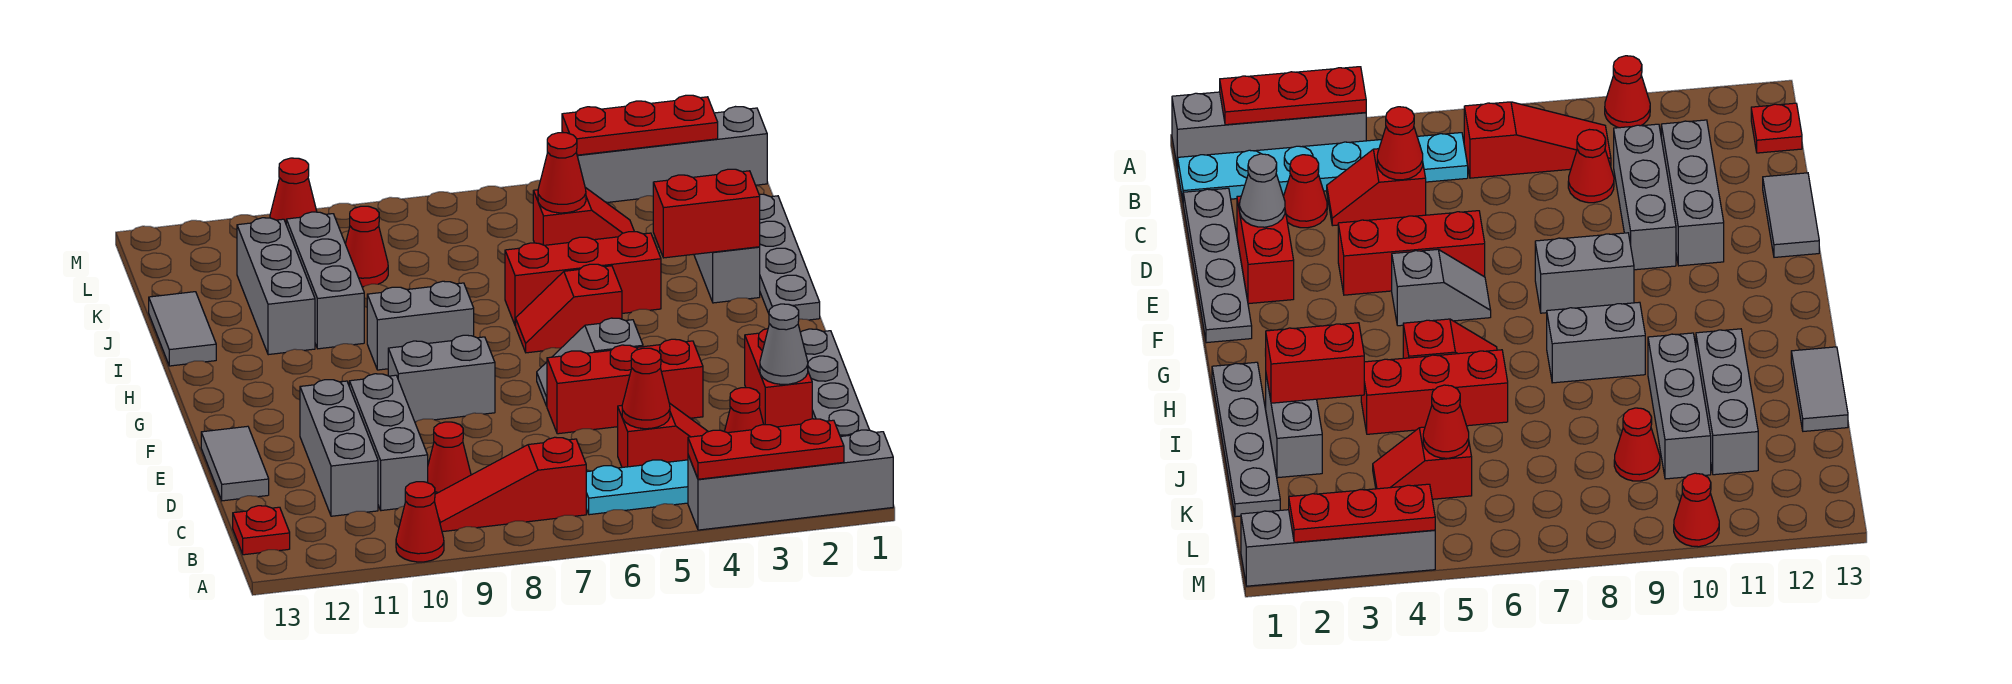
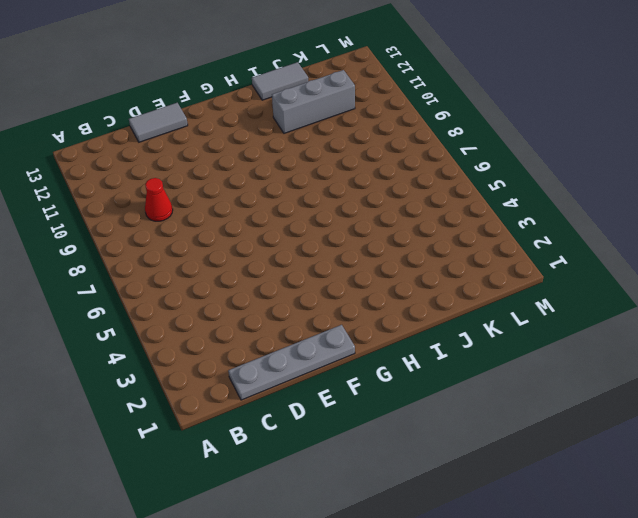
none -> grey brick A1:A4 level 1
none -> red cone A10 level 1
none -> cyan plate B1:B6 level 1
none -> red slope B7:B9 level 1 top 7

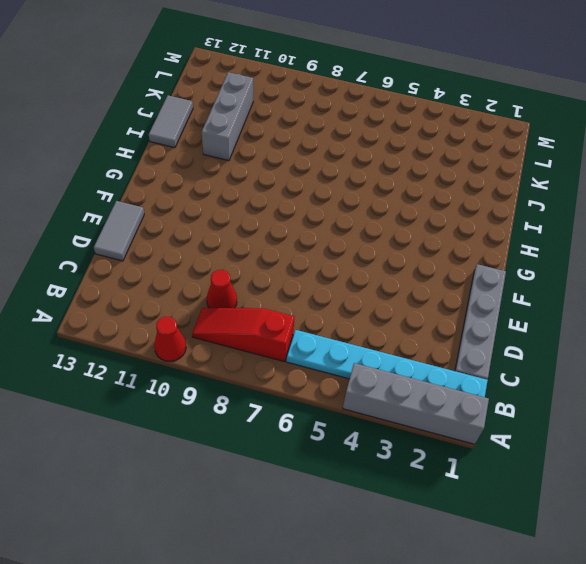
none -> red plate B13 level 1
none -> red cone C3 level 1
none -> red slope C4:C5 level 1 top 5
none -> grey brick C10:E10 level 1

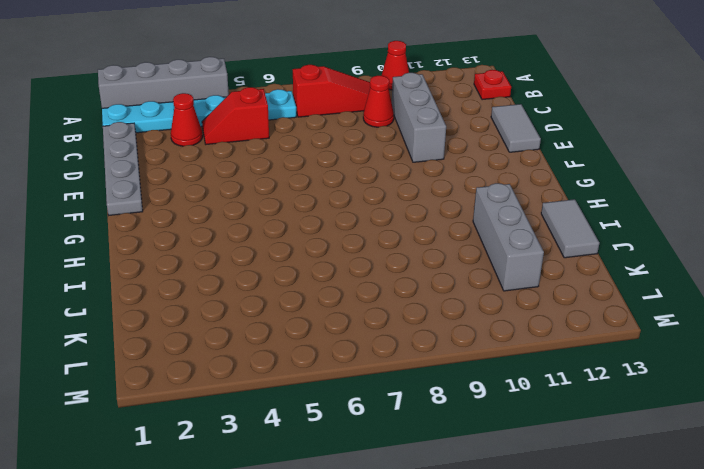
none -> grey brick C11:E11 level 1
none -> red brick D2:E2 level 1
none -> red brick E4:E6 level 1
none -> grey slope F5:F6 level 1 top 5

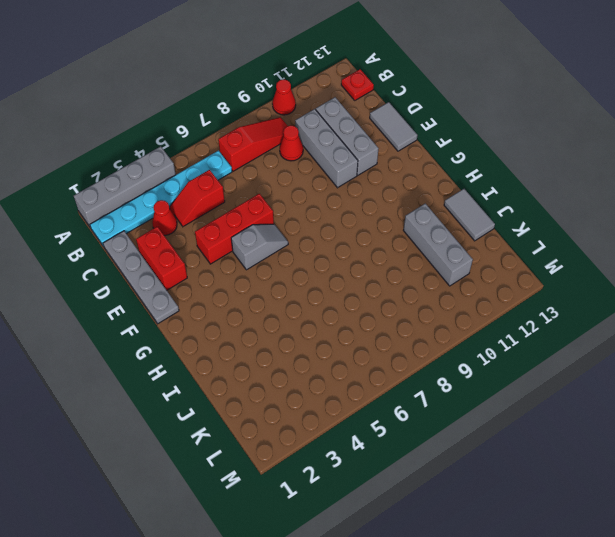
none -> grey brick F8:F9 level 1
none -> grey plate H1:K1 level 1
none -> red slope H5:H6 level 1 top 5
none -> grey brick H8:H9 level 1

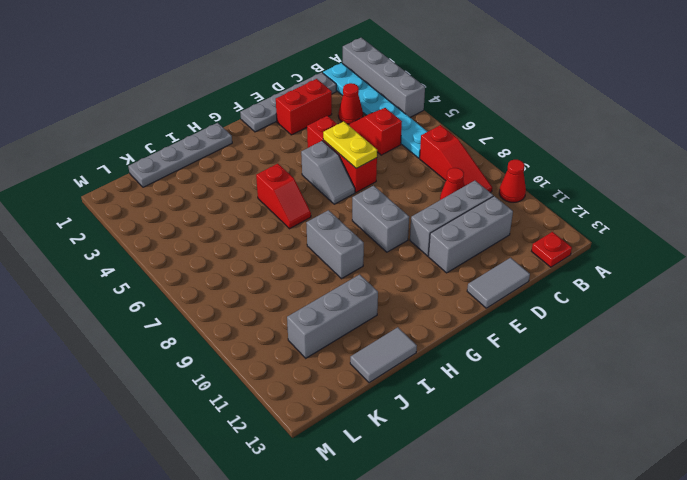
yellow plate E5:E6 level 2 -> none
none -> grey brick I2:J2 level 1
none -> red brick I4:I6 level 1
none -> grey brick I10:K10 level 1
none -> red slope K4:K5 level 1 top 5

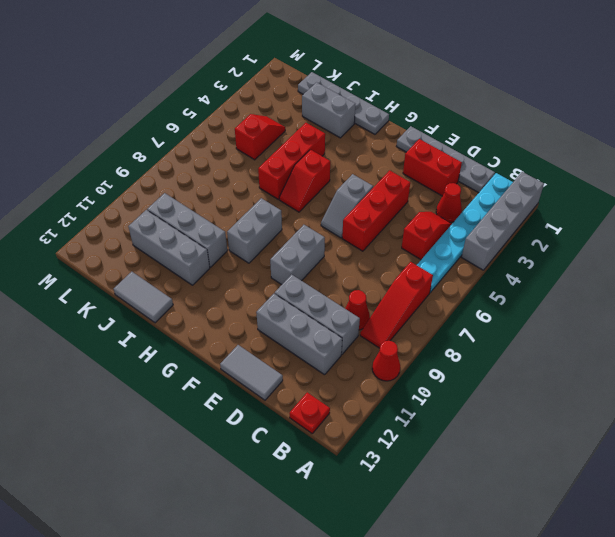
none -> red cone K9 level 1
none -> grey brick M1:M4 level 1
none -> red cone M10 level 1
none -> red plate A2:A4 level 2

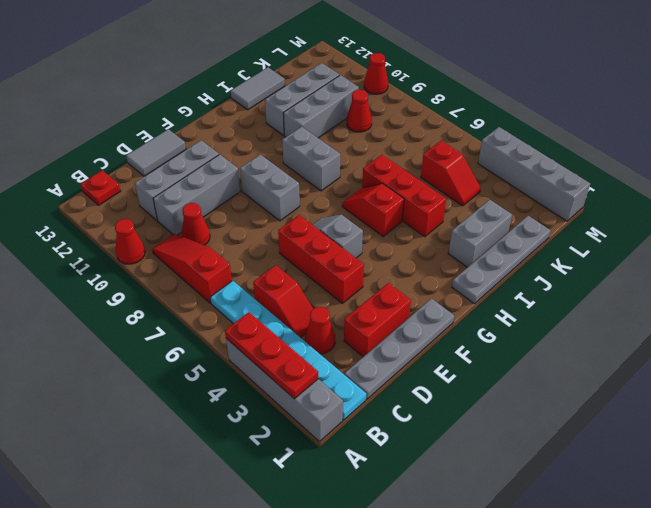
none -> red cone C5 level 2
none -> grey cone D2 level 2
none -> red brick I2:I3 level 2
none -> red cone K5 level 2

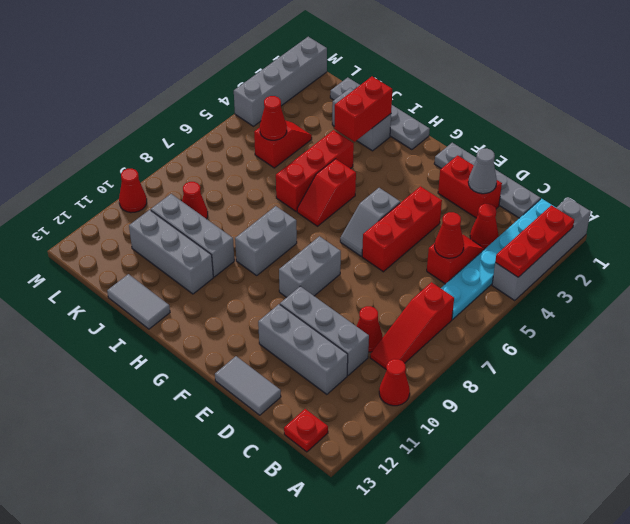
none -> red plate M2:M4 level 2

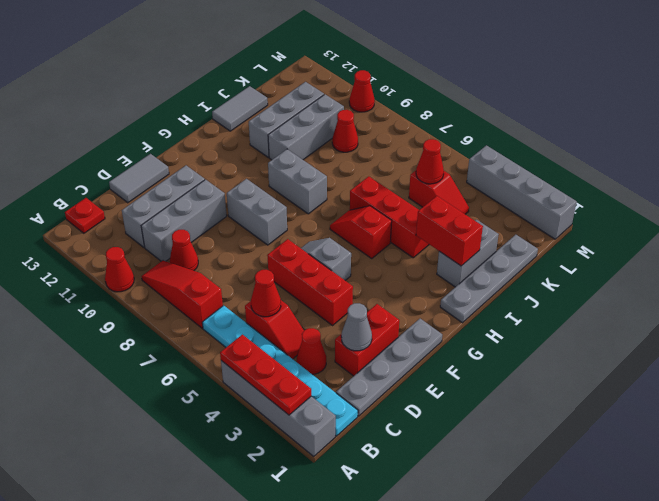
none -> red plate M2:M4 level 2

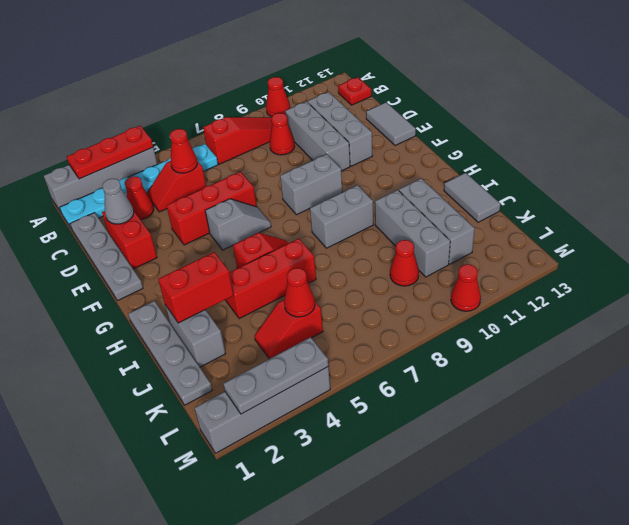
grey plate M2:M4 level 2 -> red plate M2:M4 level 2

